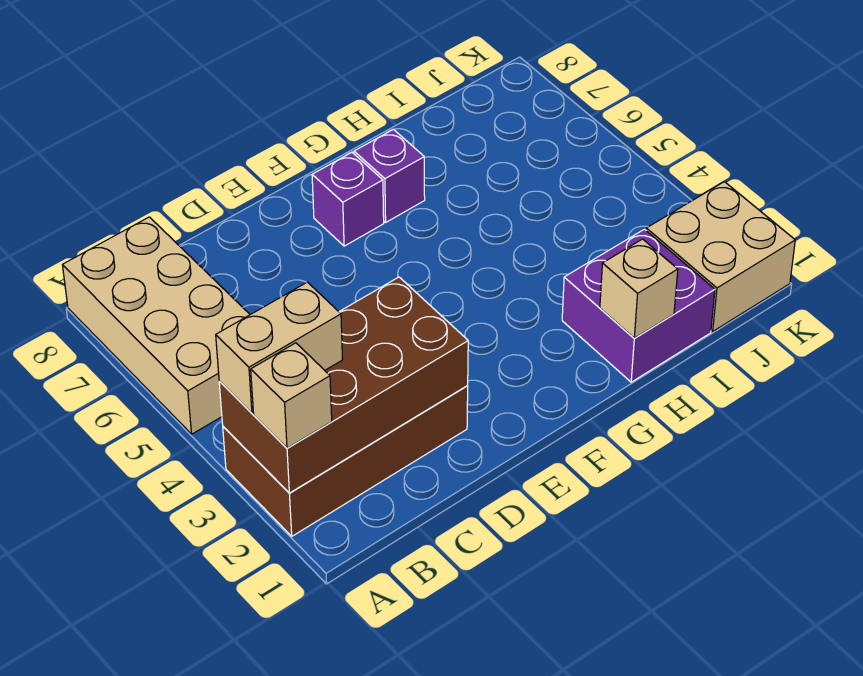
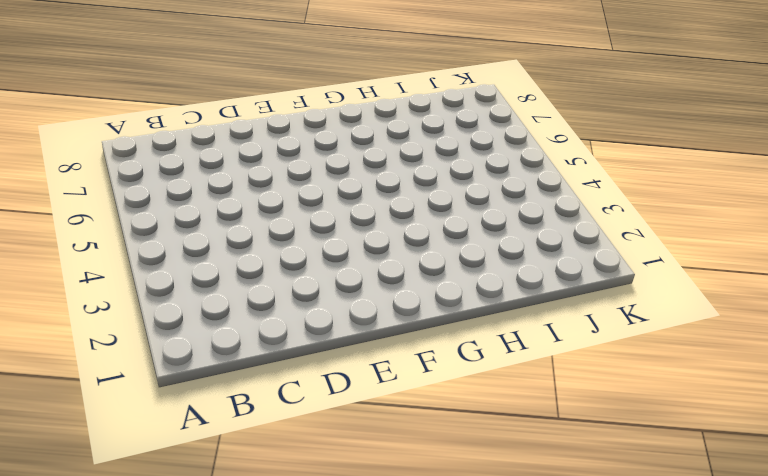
none -> brown brick A2:D3 level 1
none -> tan brick A5:B8 level 1

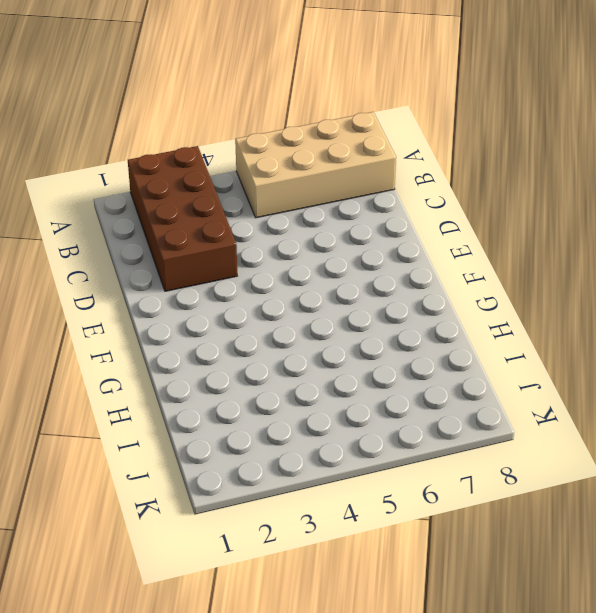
none -> purple brick F7 level 1
none -> purple brick G7 level 1

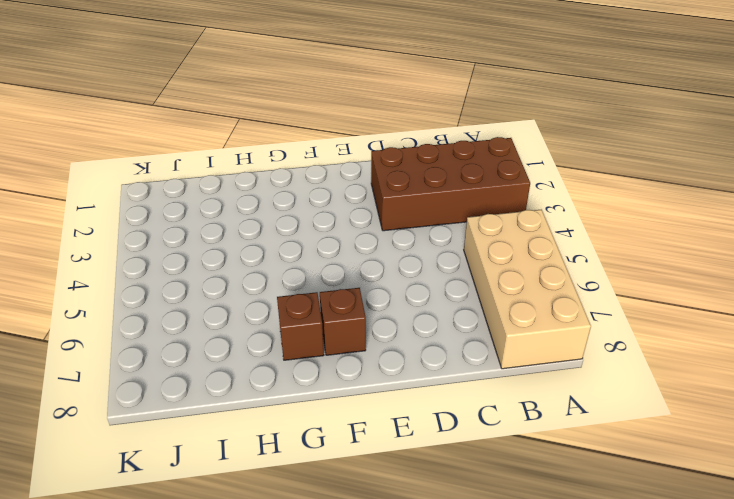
brown brick F7 level 1 -> purple brick F7 level 1
brown brick G7 level 1 -> purple brick G7 level 1
none -> purple brick H1:I2 level 1
none -> tan brick J1:K2 level 1

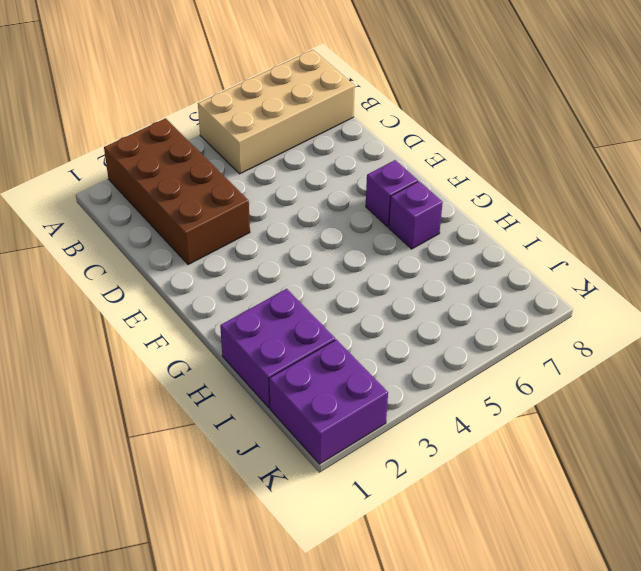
purple brick J1:K2 level 1 -> tan brick J1:K2 level 1
none -> brown brick A2:D3 level 2
none -> tan brick H1 level 2

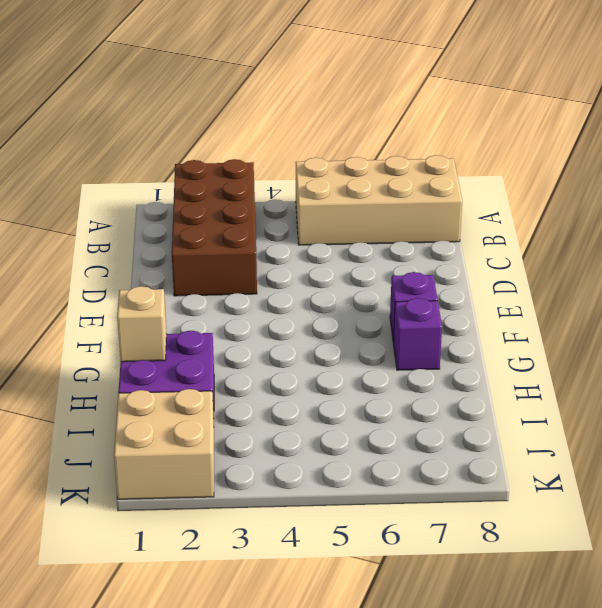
none -> brown brick A2:D3 level 2
none -> tan brick A2 level 3

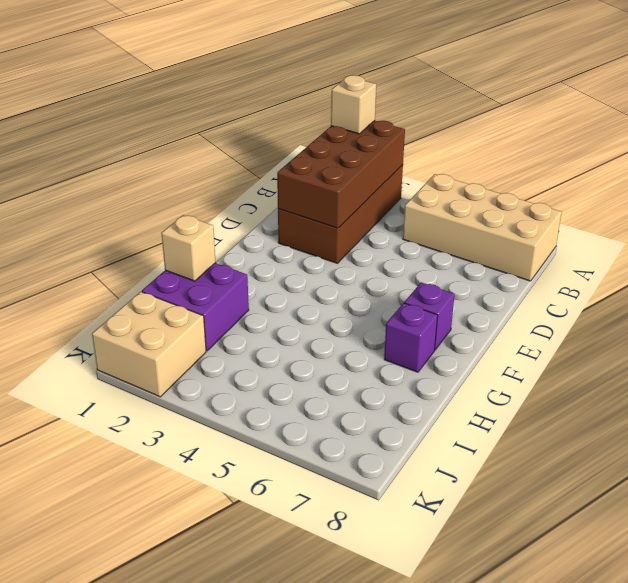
none -> tan brick A3:B3 level 3

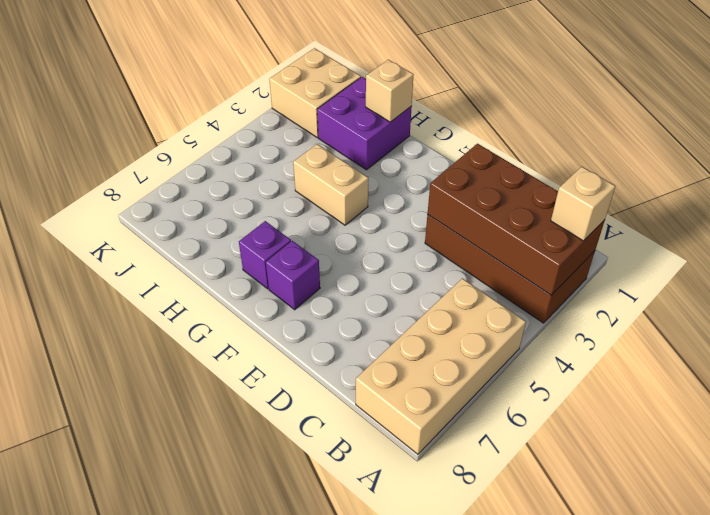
tan brick G4:H4 level 1 -> tan brick A3:B3 level 3

